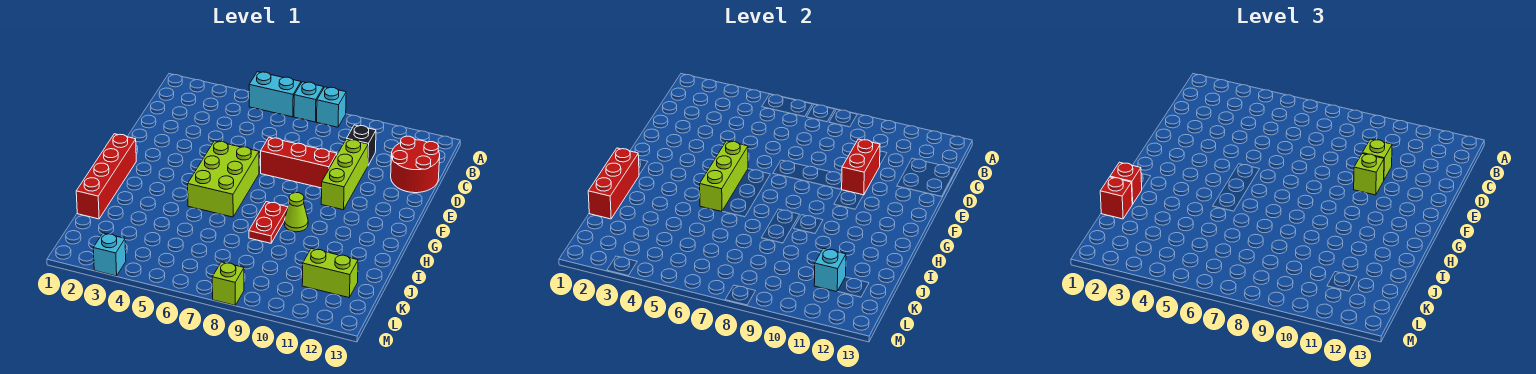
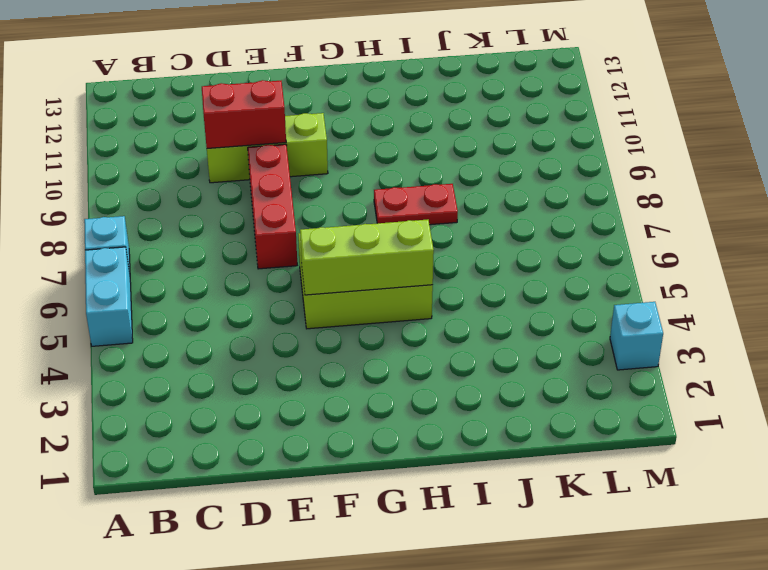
none -> cyan brick A8 level 1
none -> black brick C10 level 1
none -> red round brick C12:D13 level 1

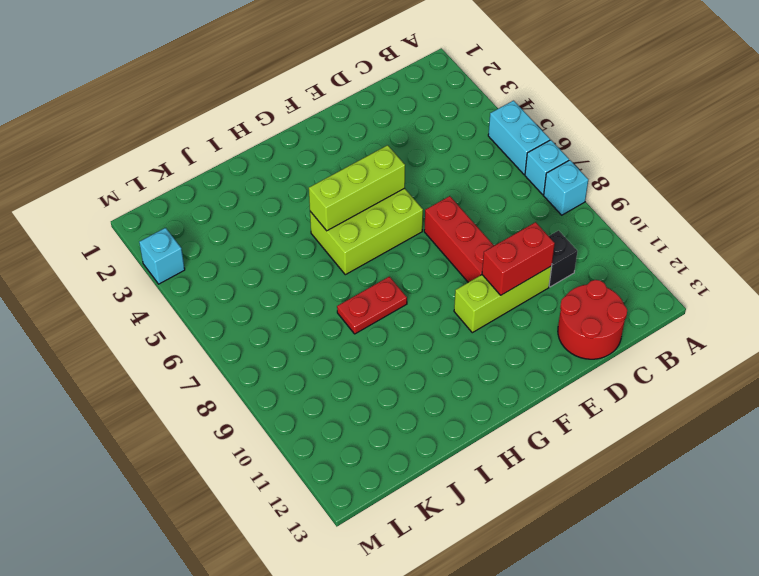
none -> red brick G1:J1 level 1
none -> lime cone H9 level 1
none -> lime brick K11:K12 level 1

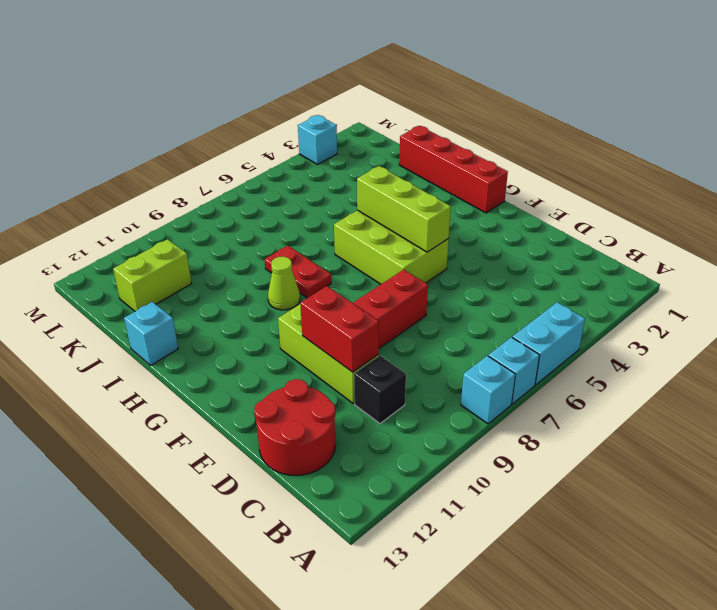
cyan brick I13 level 1 -> cyan brick K11 level 2
none -> lime brick M8 level 1
none -> red brick H1:J1 level 2
none -> lime brick D10 level 3

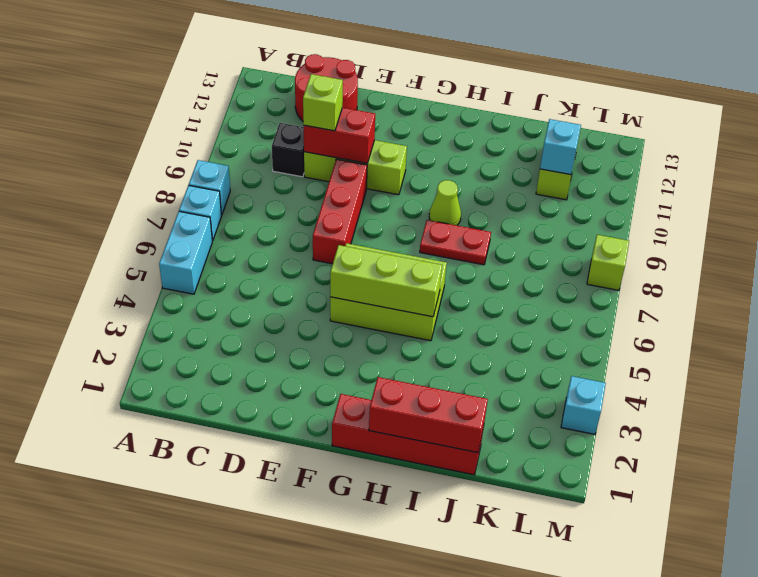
none -> lime brick E10 level 3
none -> red brick I1 level 3
none -> red brick J1 level 3

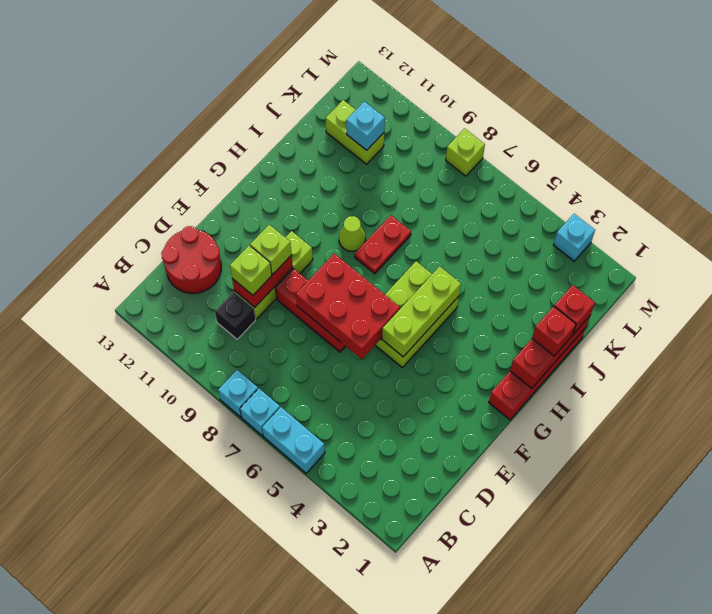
red brick E6:F8 level 2 -> none

